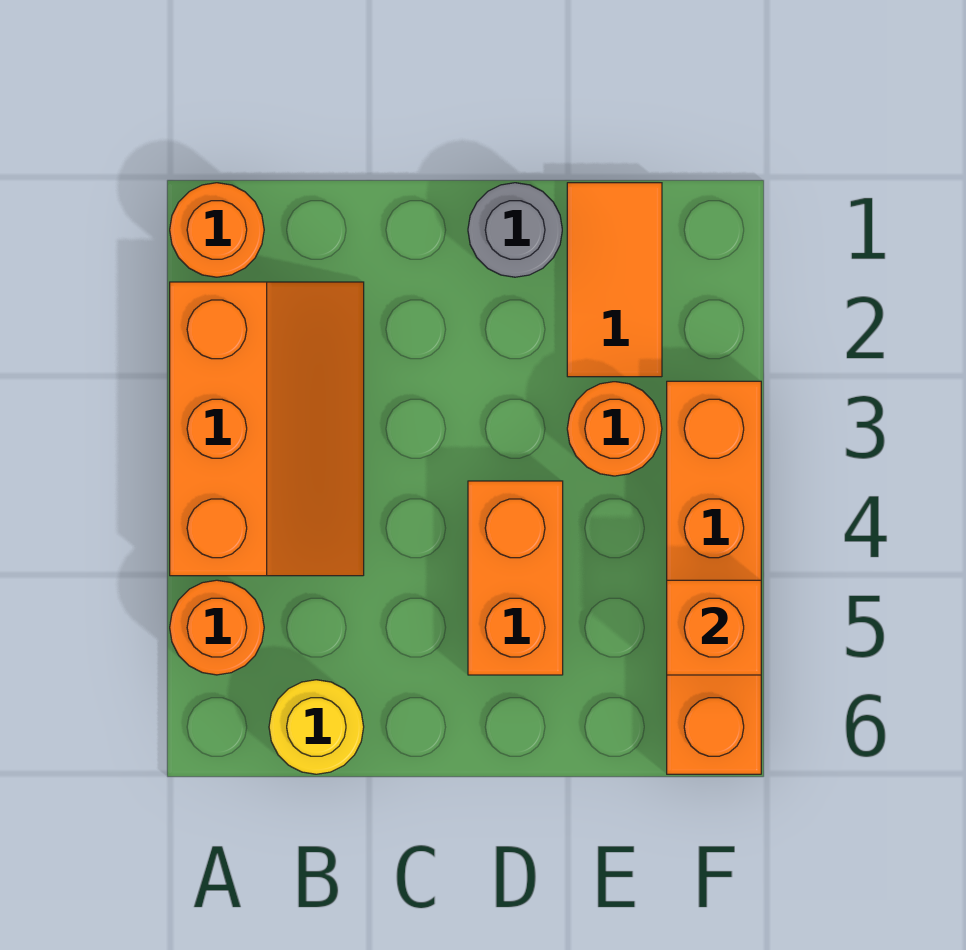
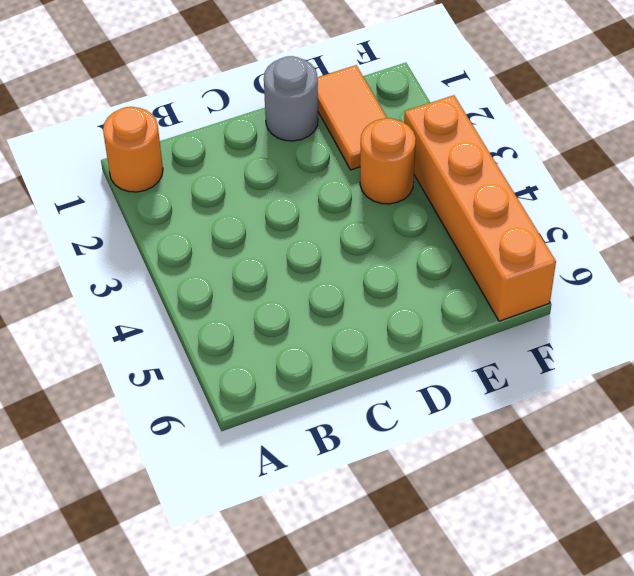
none -> orange slope A2:B4 level 1 top A
none -> orange round brick A5 level 1

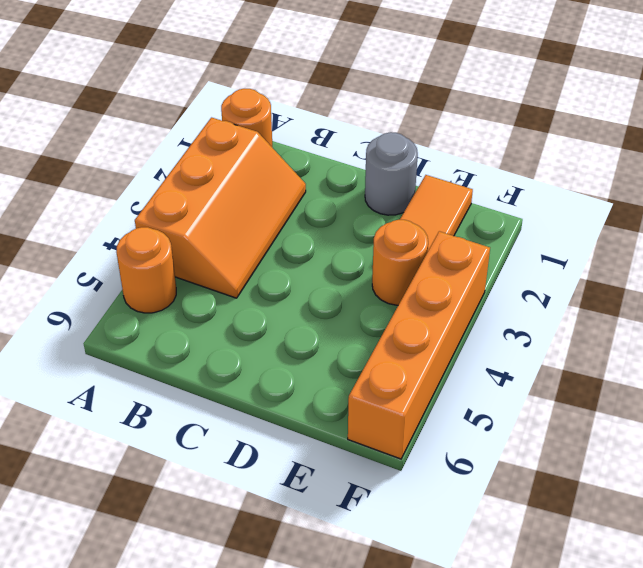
none -> yellow round brick B6 level 1
none -> orange brick D4:D5 level 1

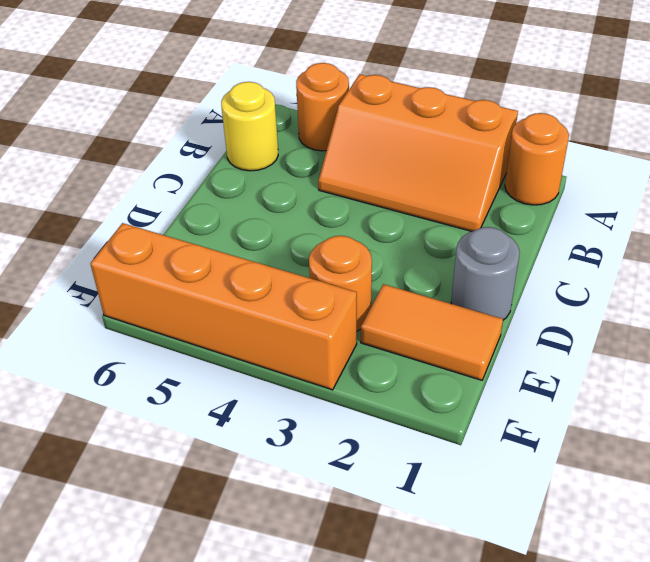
none -> orange brick D4:D5 level 1
none -> orange brick F5 level 2

